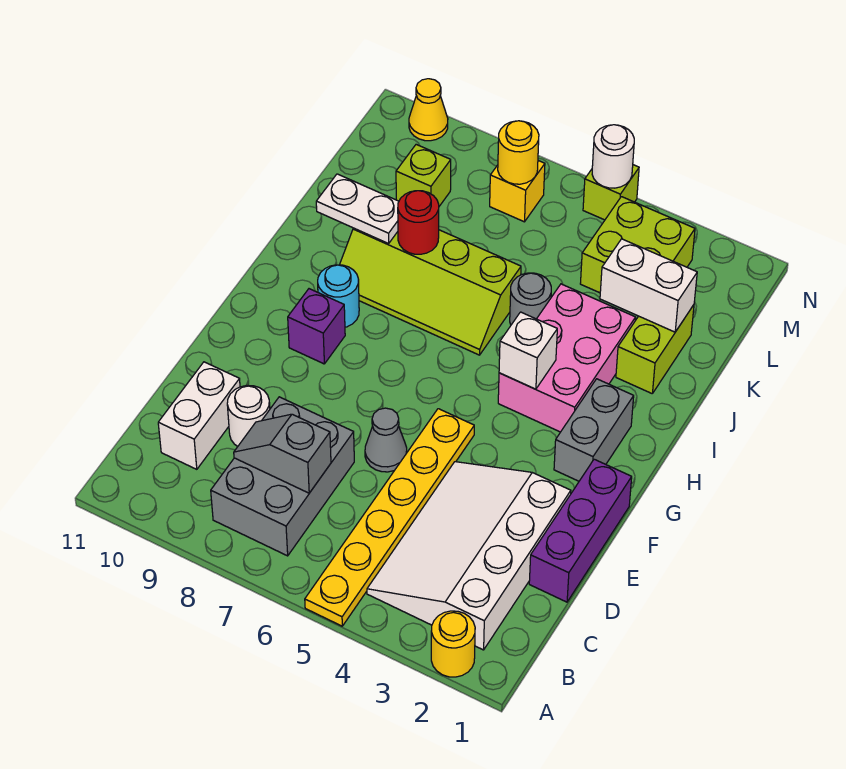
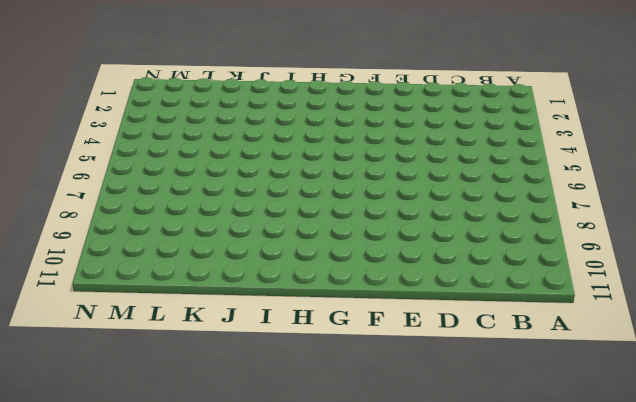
none -> yellow round brick A2 level 1
none -> yellow plate A5:F5 level 1
none -> white slope B2:E4 level 1 top 2

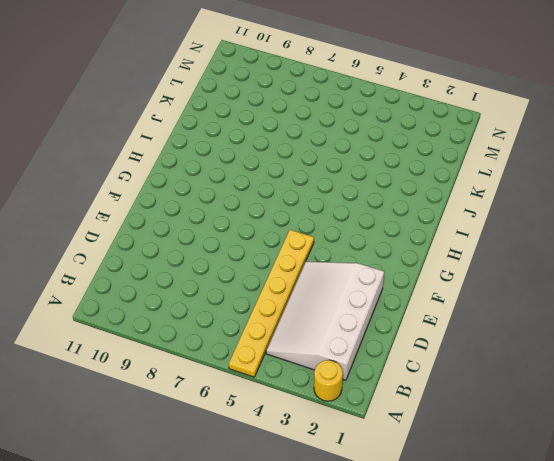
none -> grey brick B7:D8 level 1
none -> white brick C10:D10 level 1
none -> purple brick D1:F1 level 1

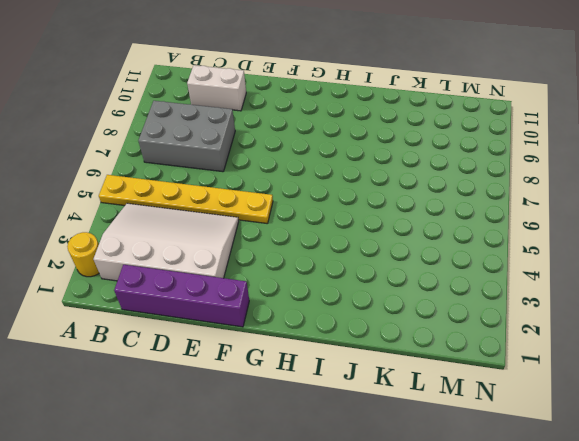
purple brick C1:F1 level 1 -> purple brick D1:F1 level 1
none -> white round brick D9 level 1
none -> grey cone E6 level 1
none -> grey brick G2:H2 level 1

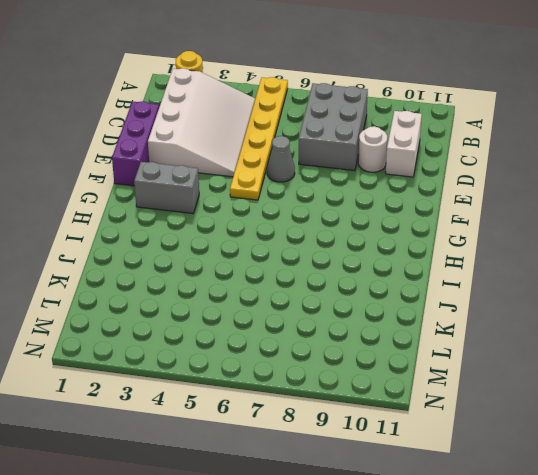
grey brick G2:G3 level 1 -> grey brick G2:H2 level 1
none -> purple brick G9 level 1
none -> pink brick H3:J4 level 1
none -> cyan round brick H9 level 1

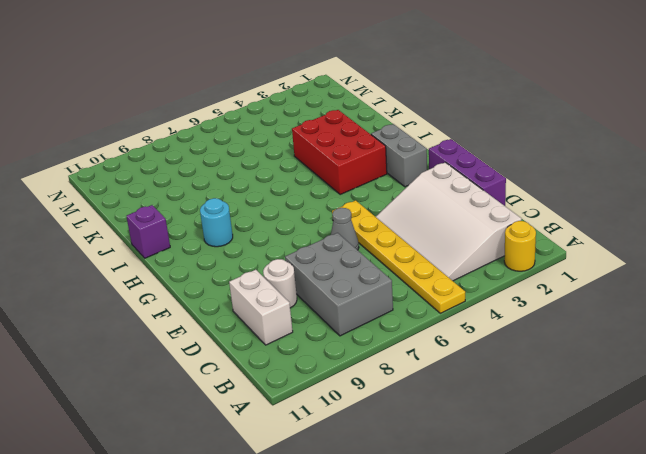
red brick H3:J4 level 1 -> pink brick H3:J4 level 1
purple brick I11 level 1 -> purple brick G9 level 1
none -> lime slope I6:J9 level 1 top J
none -> lime brick J2:K2 level 1
none -> grey round brick J5 level 1

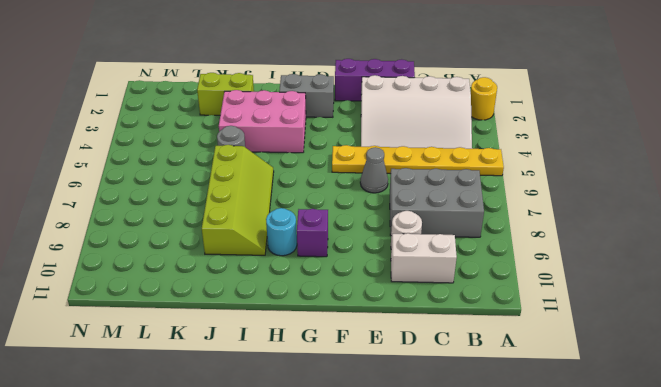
none -> lime brick L3:M4 level 1
none -> lime brick L9 level 1
none -> yellow brick M7 level 1

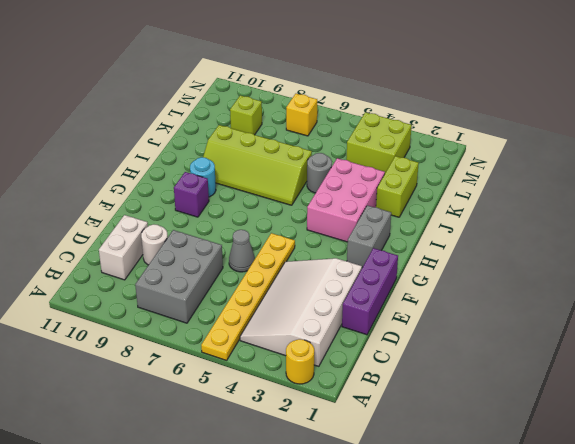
none -> lime brick N5 level 1
none -> yellow cone N10 level 1
none -> grey slope C7:C8 level 2 top 7

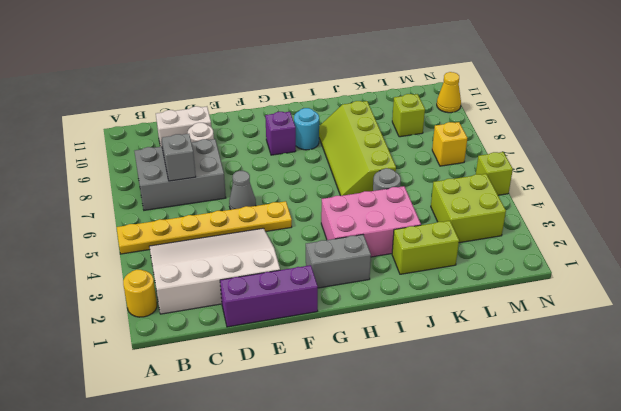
none -> white brick H4 level 2
none -> red round brick J8 level 2
none -> white plate J9:J10 level 2

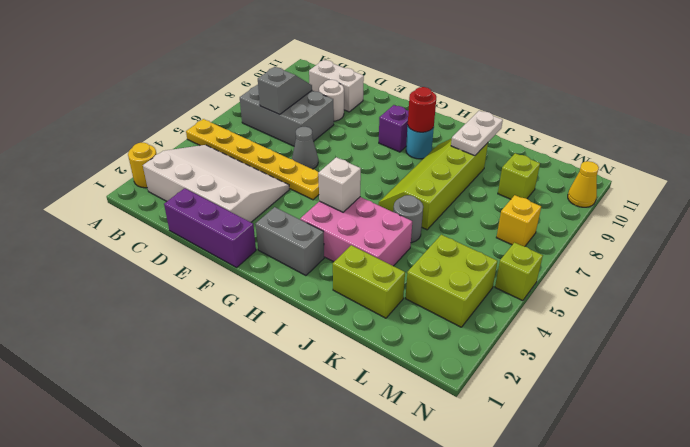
red round brick H9 level 2 -> red round brick J8 level 2
none -> white brick K2:K3 level 2
none -> yellow round brick M7 level 2
none -> white round brick N5 level 2

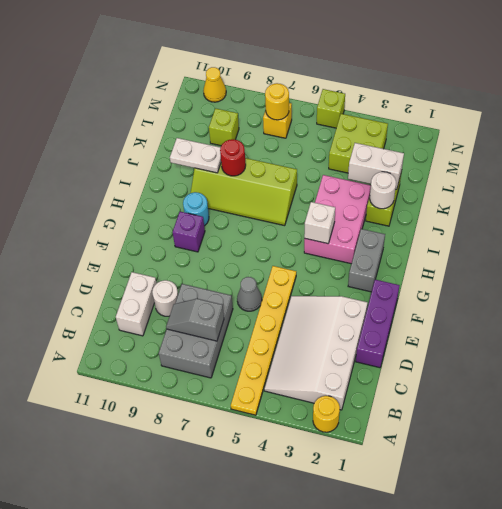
white round brick J2 level 2 -> white round brick N5 level 2
none -> grey round brick J5 level 1

